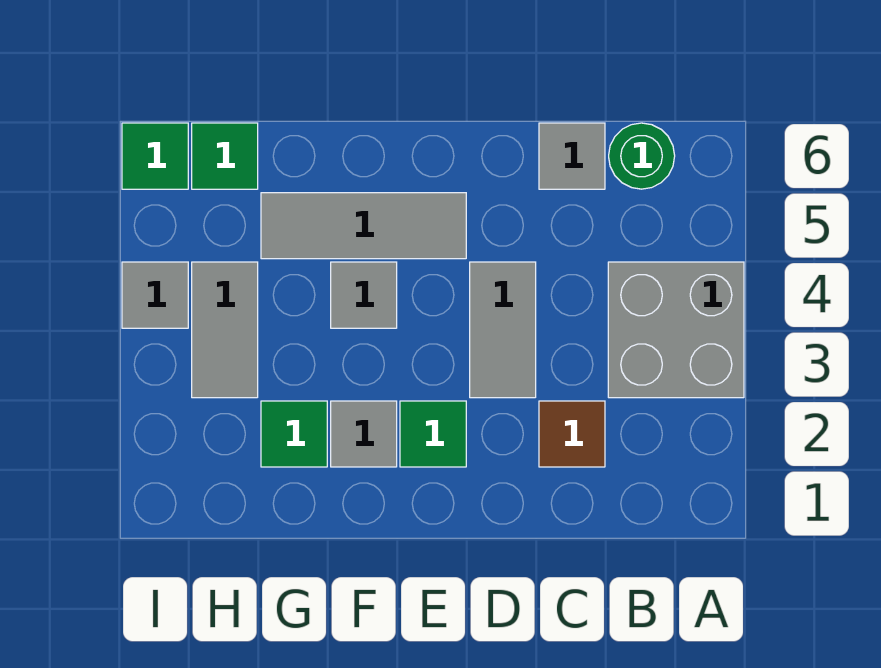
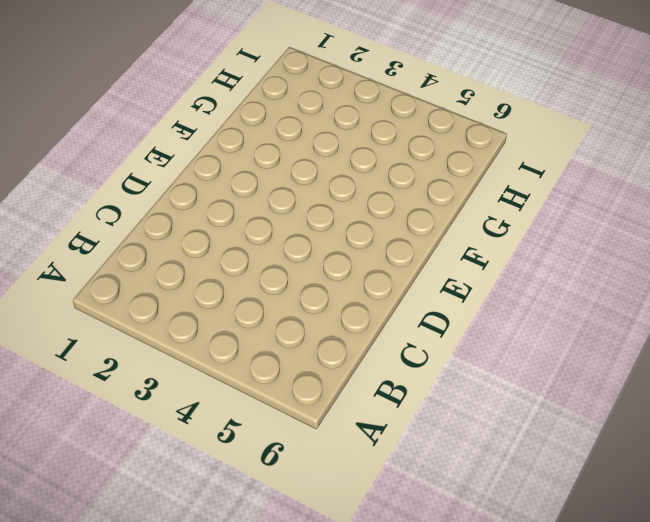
none -> grey brick A3:B4 level 1
none -> green round brick B6 level 1
none -> brown tile C2 level 1

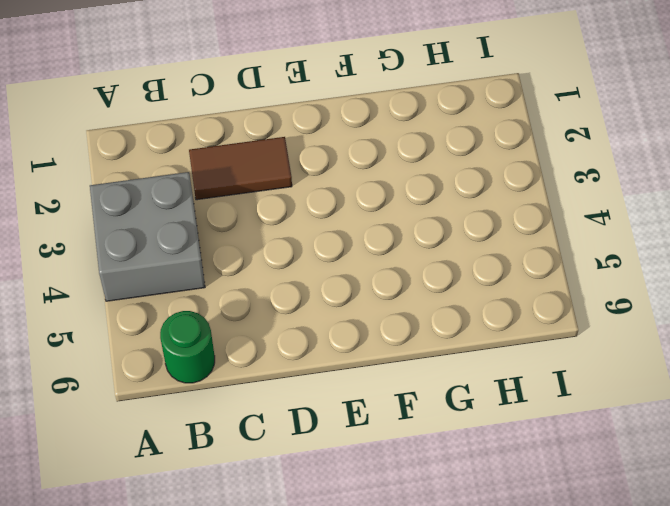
brown tile C2:D2 level 1 -> brown tile C2 level 1
none -> grey tile C6 level 1
none -> grey tile D3:D4 level 1
none -> green tile E2 level 1

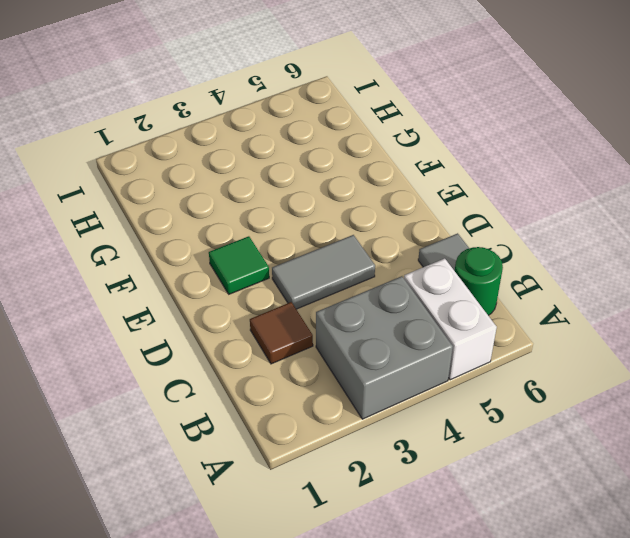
white brick A5:B5 level 1 -> none
none -> grey tile E5:G5 level 1
none -> grey tile F2 level 1
none -> grey tile F4 level 1

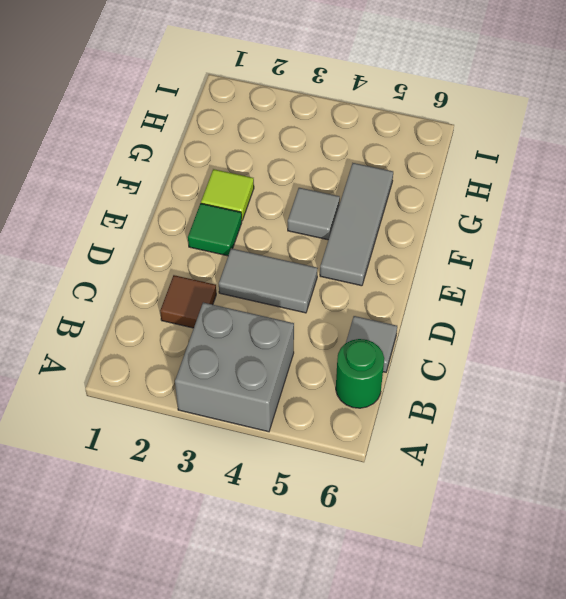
lime tile F2 level 1 -> grey tile F2 level 1
none -> green tile G2 level 1
none -> grey tile H3:H4 level 1
none -> green tile H6 level 1

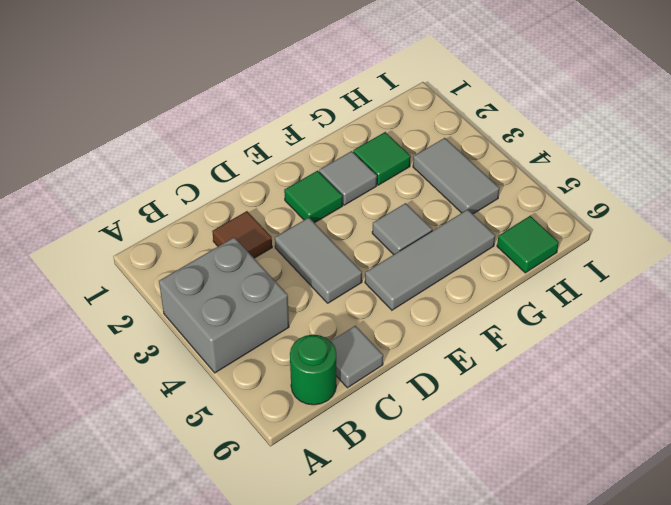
none -> grey tile I4 level 1
none -> green tile I6 level 1

